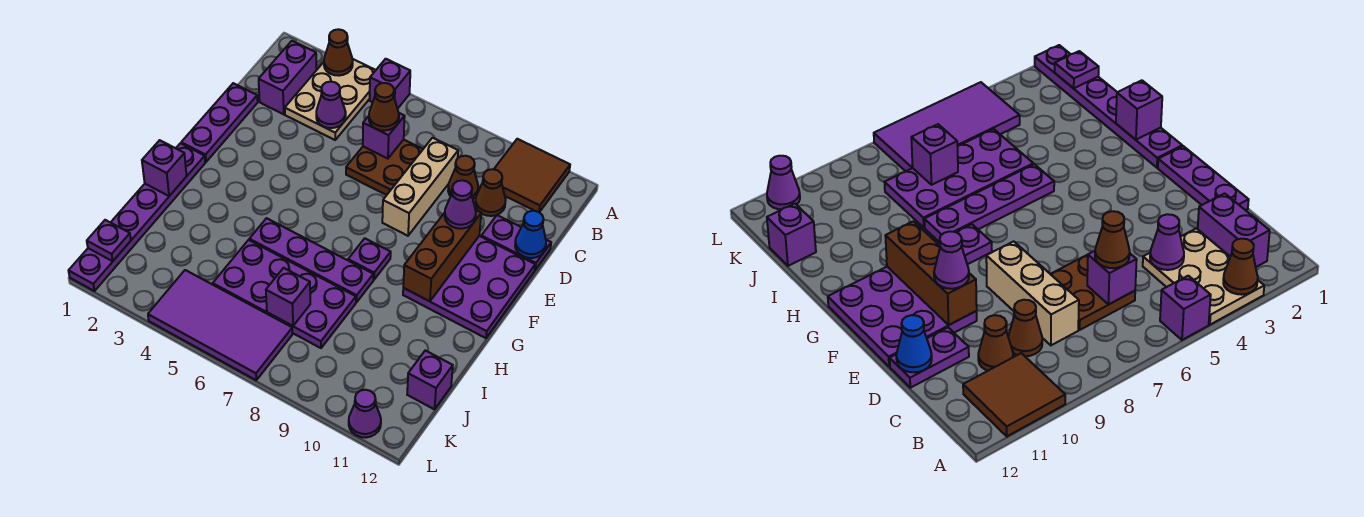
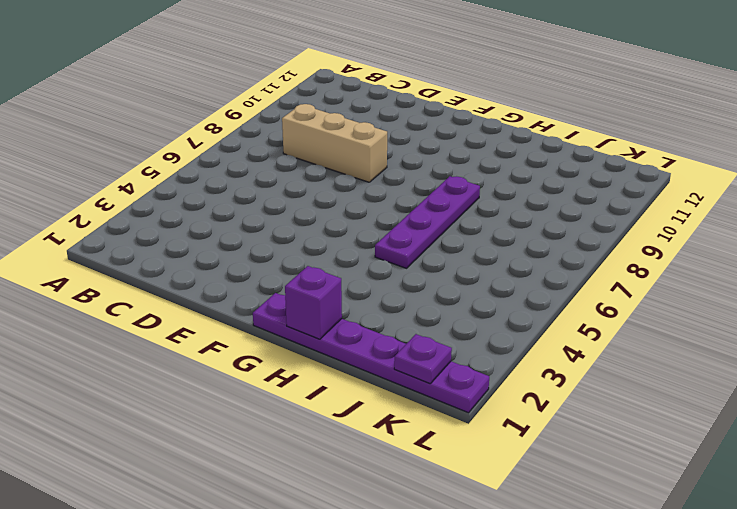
none -> tan plate A3:C4 level 1
none -> purple brick A5 level 1
none -> brown tile A10:B11 level 1

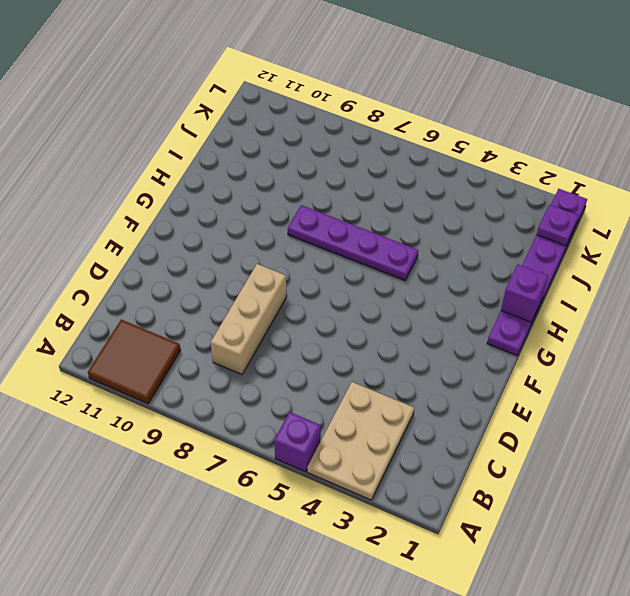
none -> purple brick B2:C2 level 1
none -> brown plate C6:D7 level 1
none -> brown cone C9 level 1

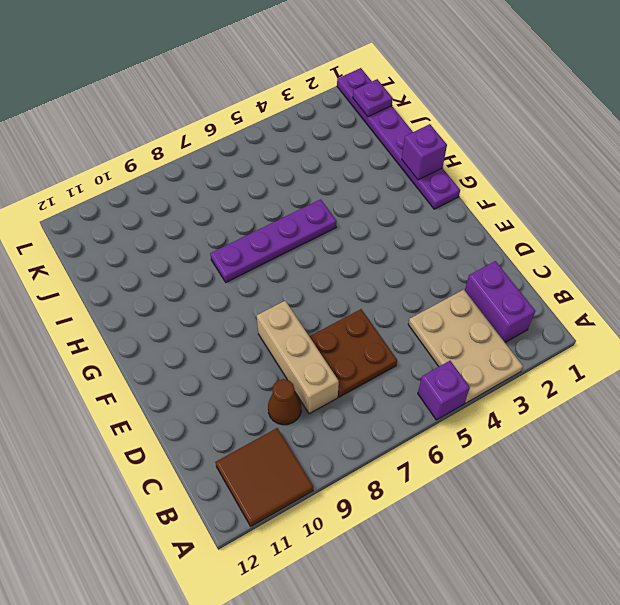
none -> brown cone C10 level 1
none -> purple plate D1:F1 level 1
none -> purple plate D11:D12 level 1

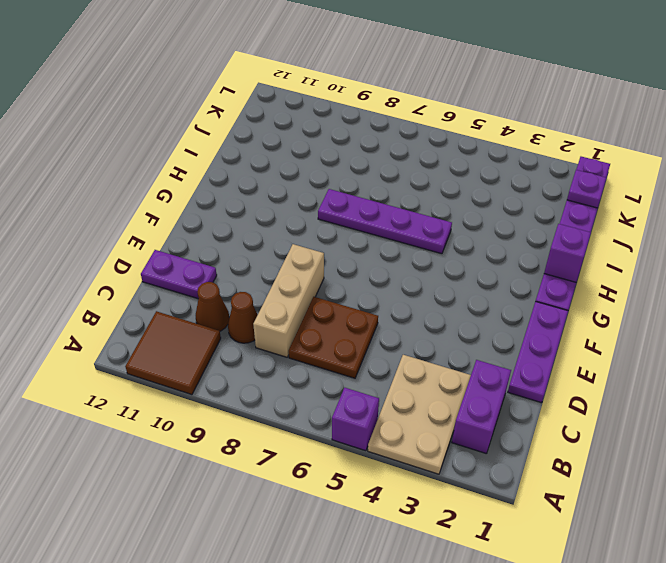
none -> purple plate E10:G12 level 1
none -> purple plate G8 level 1
none -> purple plate I5:J8 level 1

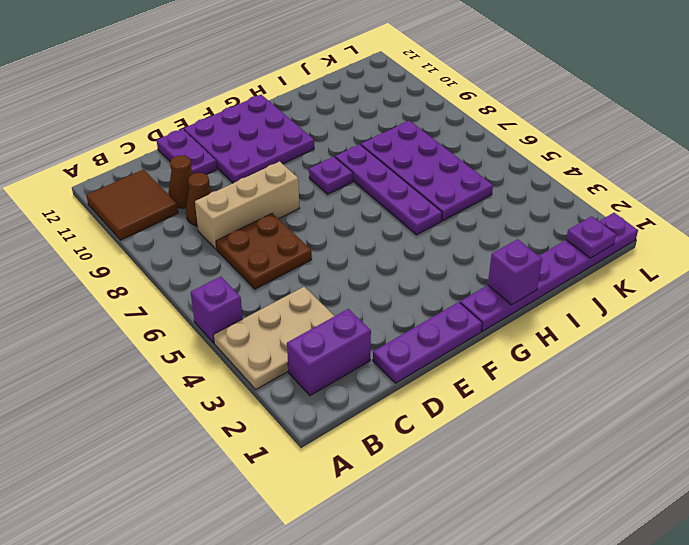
none -> purple brick J12 level 1
none -> purple tile K4:L7 level 1
none -> purple cone L11 level 1

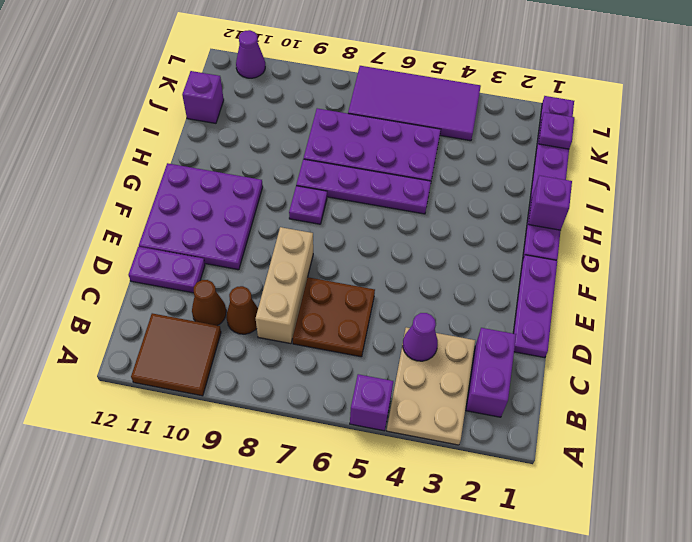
none -> brown cone A3 level 2
none -> purple brick C6 level 2
none -> blue cone D12 level 2

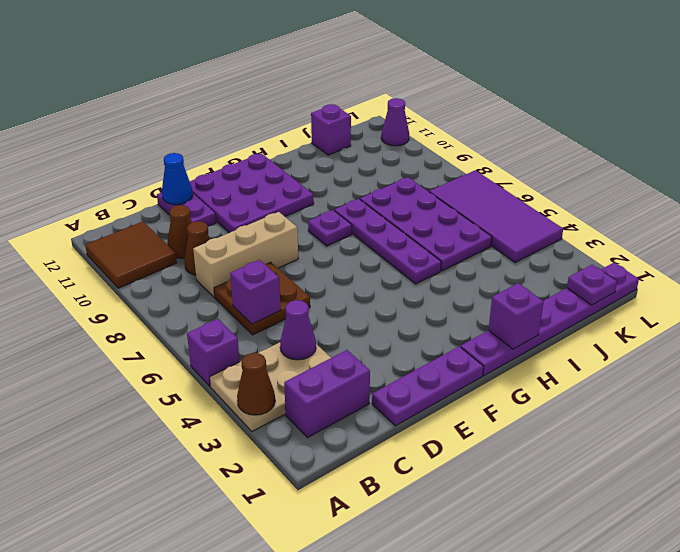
none -> brown brick E10:G10 level 2
none -> purple brick J7 level 2
none -> brown cone C6 level 3

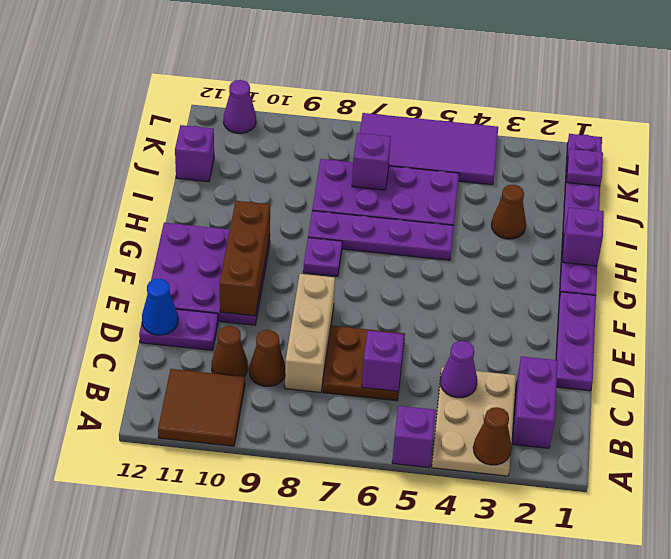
brown cone I3 level 1 -> brown cone C6 level 3
none -> purple cone E10 level 3

